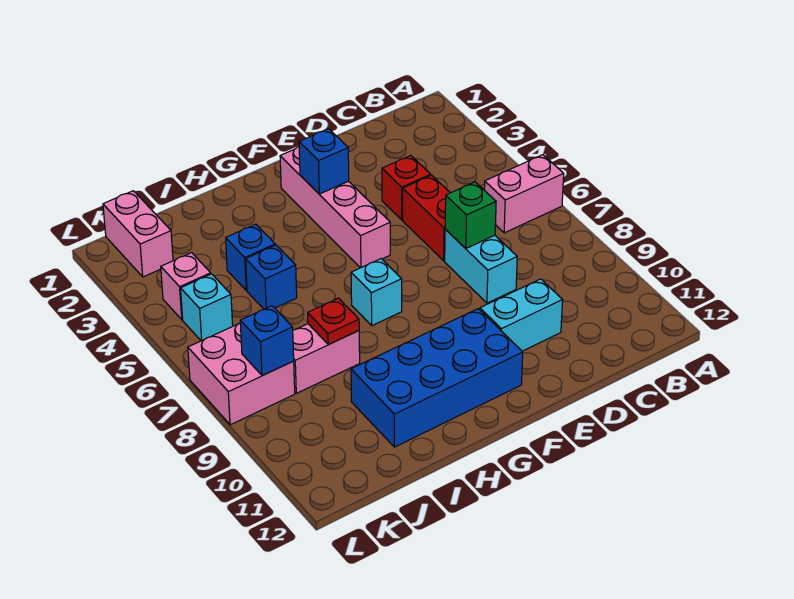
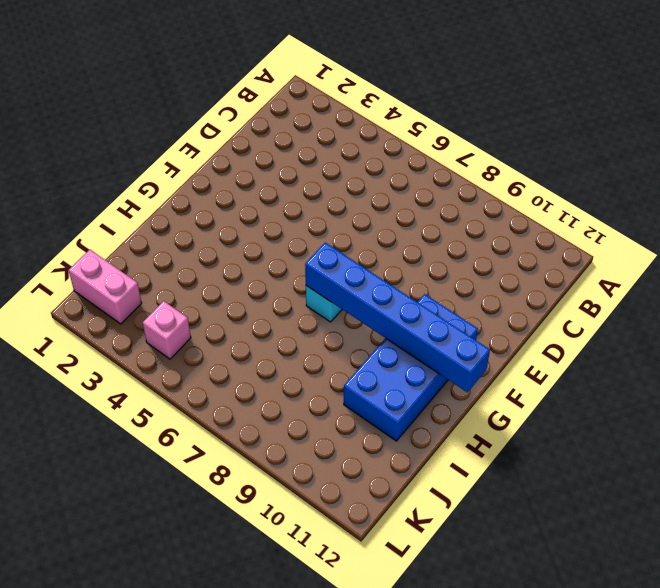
blue brick G7:G12 level 2 -> none
none -> pink brick A6:B6 level 1
none -> red brick D4 level 1
none -> red brick D5:D6 level 1

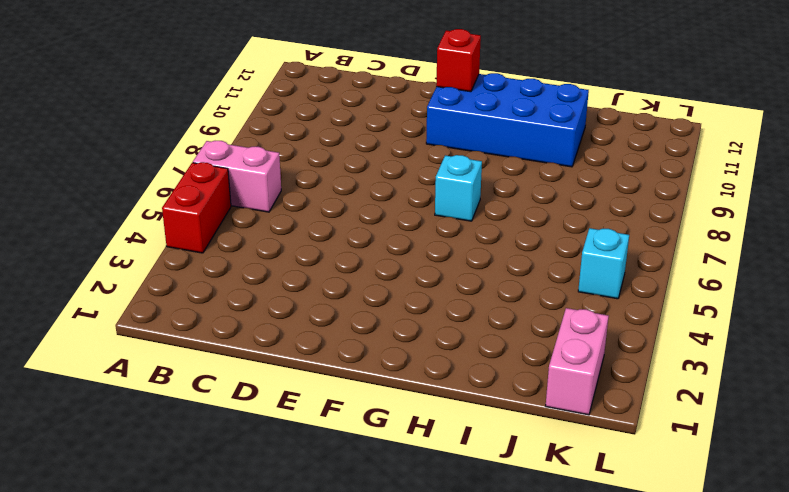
red brick A4:A5 level 1 -> red brick D5:D6 level 1
red brick F11 level 2 -> red brick D4 level 1
none -> cyan brick D7:D8 level 1
none -> cyan brick D10:E10 level 1
none -> pink brick F2:F5 level 1

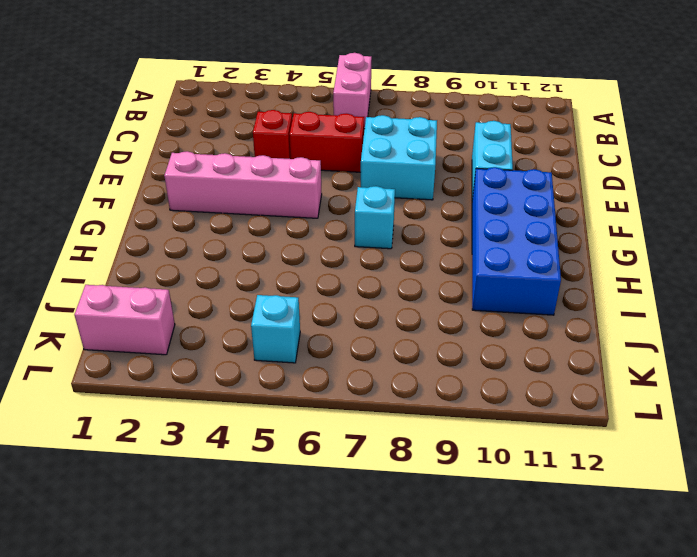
cyan brick D7:E8 level 1 -> cyan brick D7:D8 level 1
none -> blue brick I4 level 1
none -> blue brick I5 level 1
none -> pink brick I8:J8 level 1

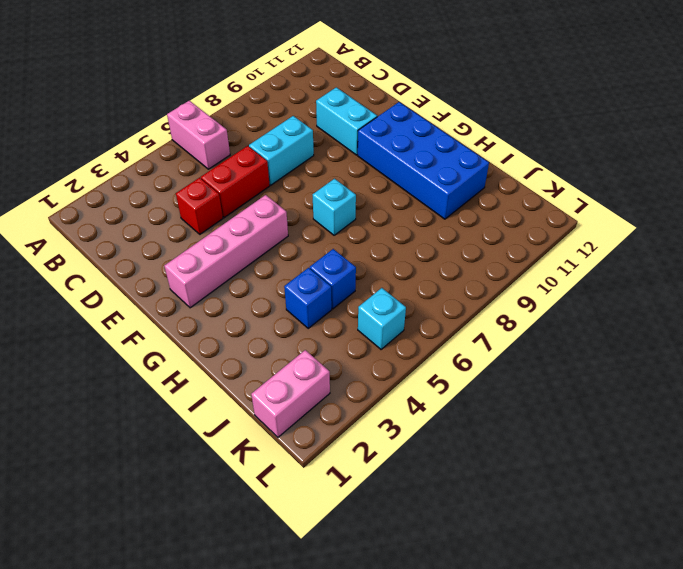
none -> pink brick I8:J8 level 1
none -> pink brick K4 level 1
none -> pink brick K7:L8 level 1

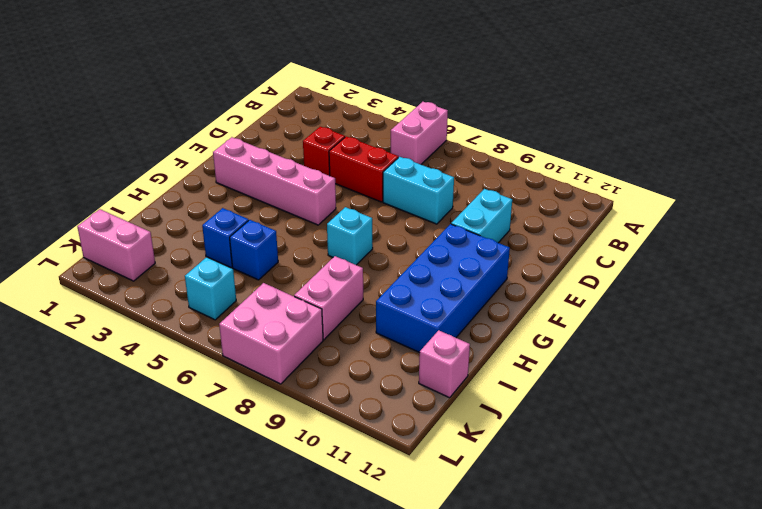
pink brick J12 level 1 -> pink brick K4 level 1
none -> green brick D7 level 2
none -> blue brick F3 level 2
none -> red plate I8 level 2

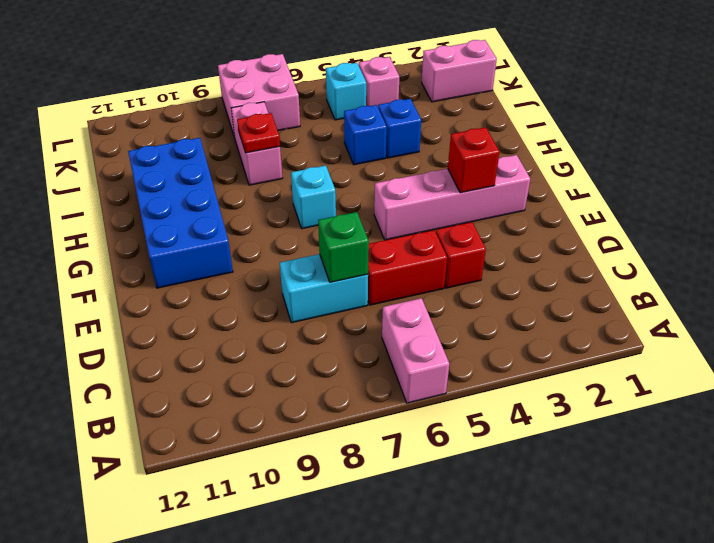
red brick F3 level 2 -> blue brick F3 level 2
none -> cyan brick D10:E10 level 1
none -> blue brick K8 level 2

